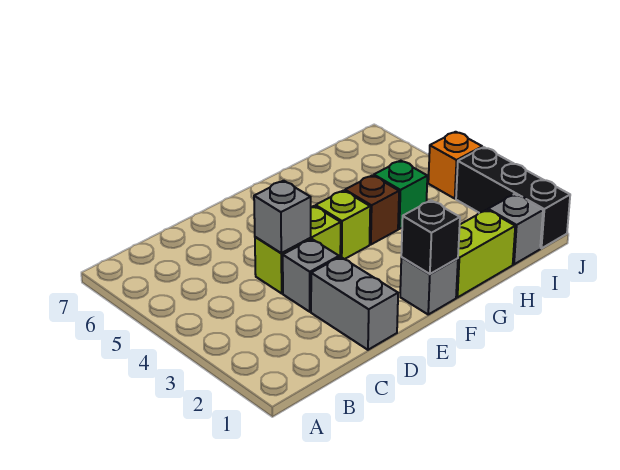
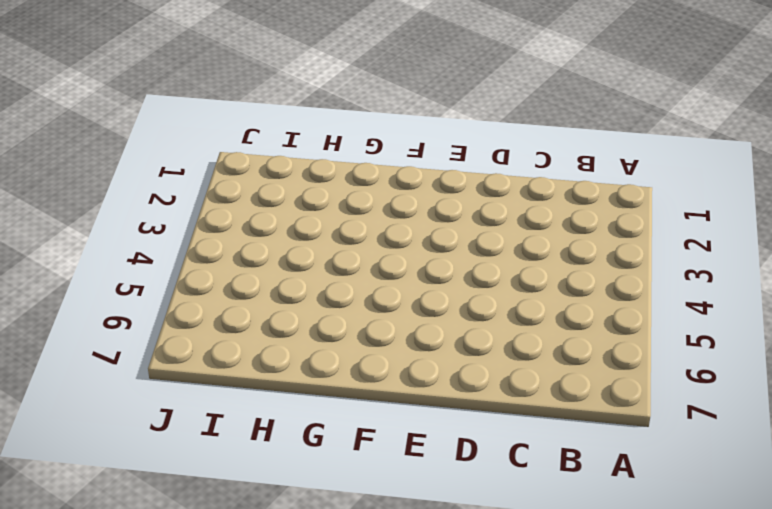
none -> grey brick D1:D2 level 1
none -> grey brick D3 level 1
none -> lime brick D4:E4 level 1

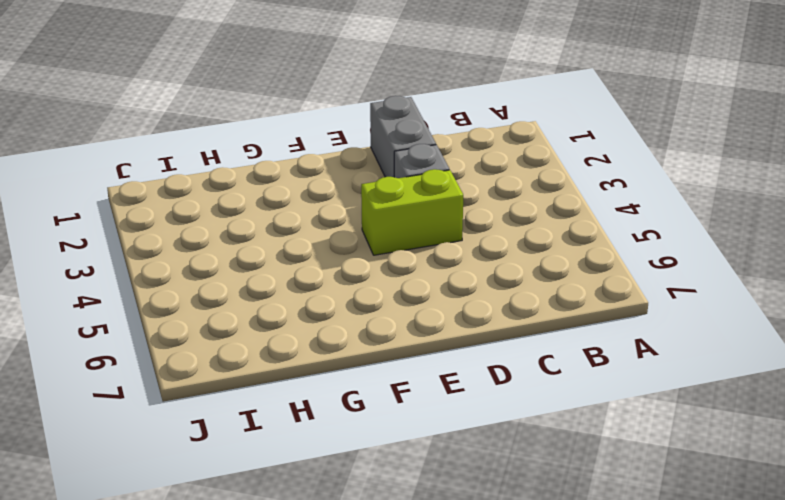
none -> grey brick F1 level 1
none -> lime brick F4 level 1
none -> lime brick G1:H1 level 1

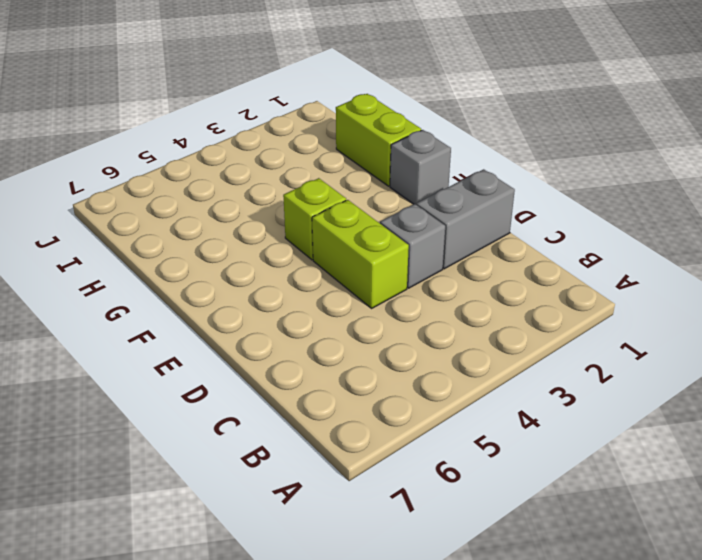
none -> brown brick G4 level 1
none -> green brick H4 level 1
none -> grey brick I1 level 1

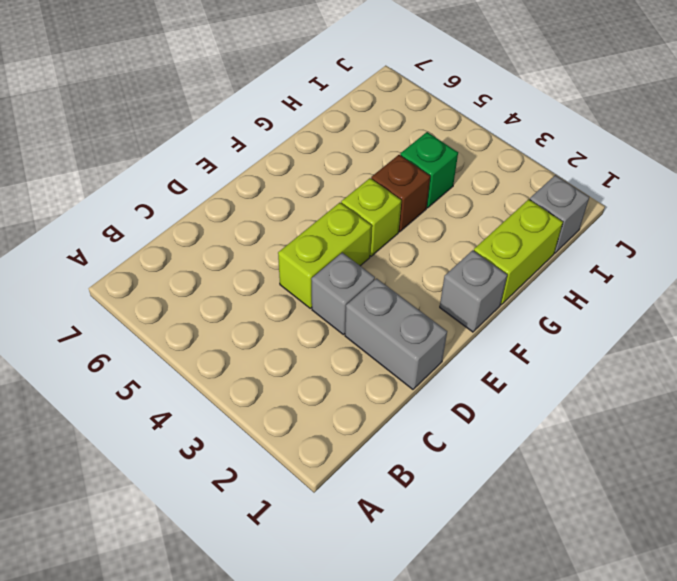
none -> black brick J1:J3 level 1
none -> orange brick J4 level 1
none -> grey brick D4 level 2

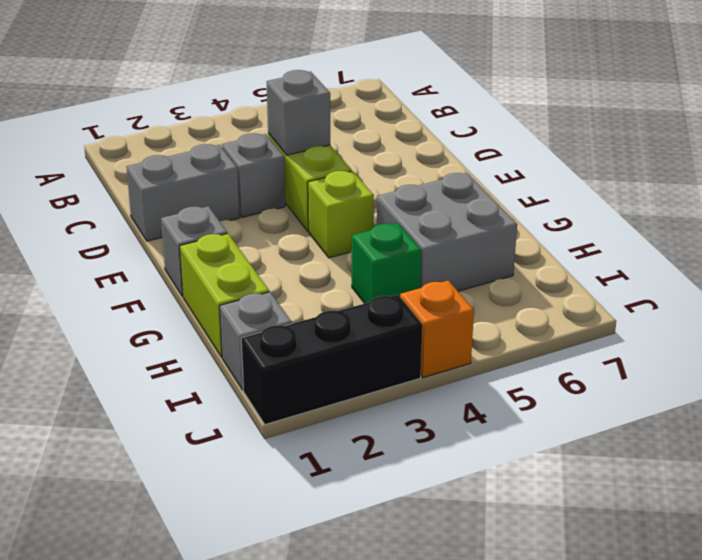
grey brick G5:H6 level 1 -> none
none -> brown brick G4 level 1
none -> black brick F1 level 2

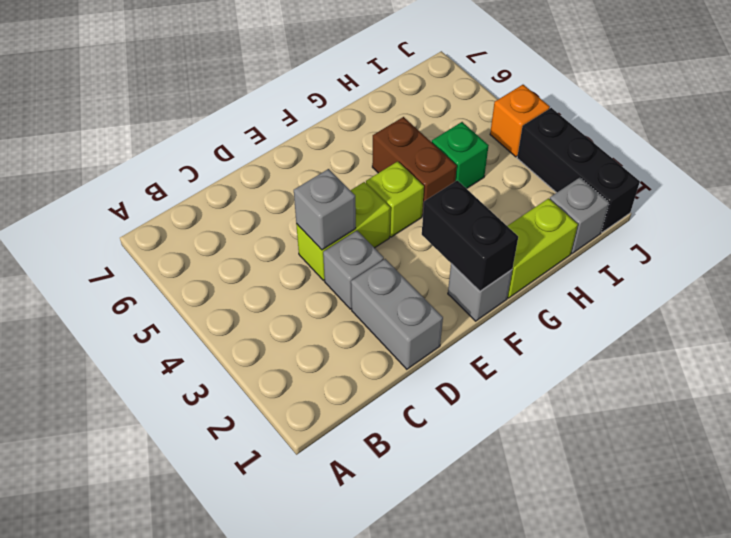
black brick F1:F2 level 2 -> black brick F1 level 2
brown brick G4:G5 level 1 -> brown brick G4 level 1

